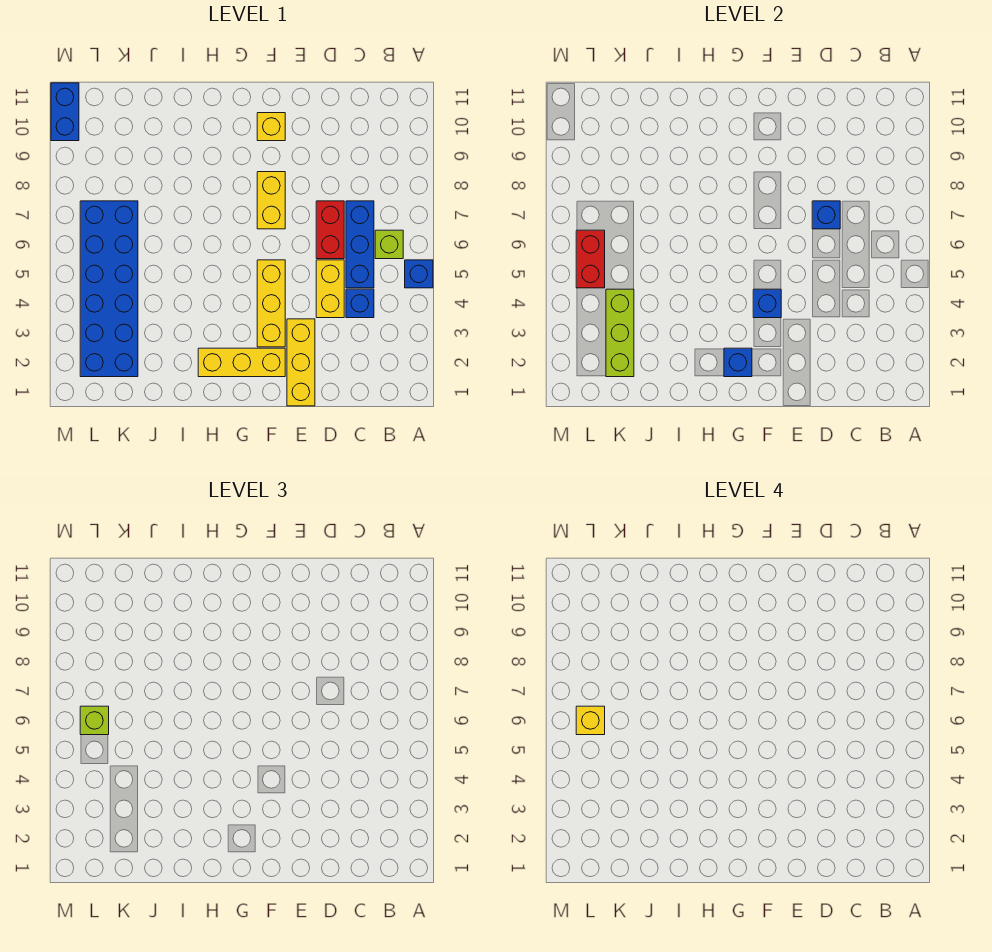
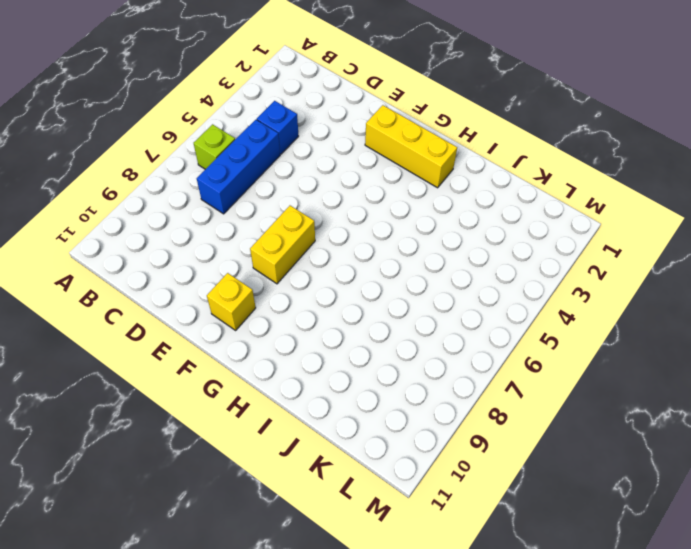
none -> blue brick A5 level 1
none -> yellow brick D4:D5 level 1
none -> red brick D6:D7 level 1

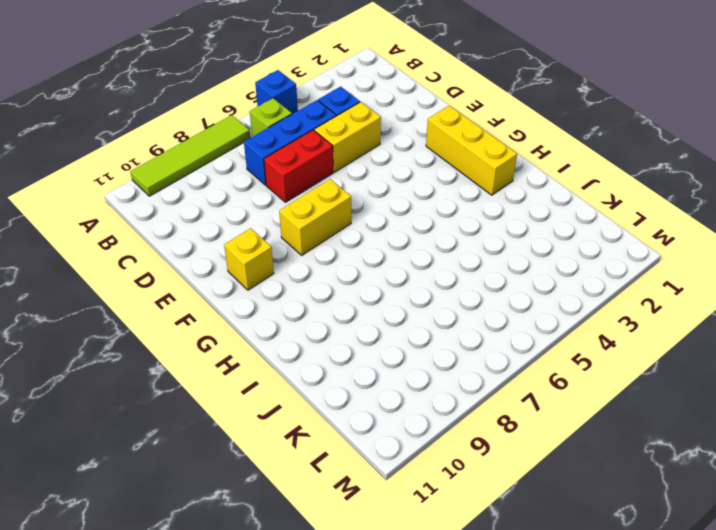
lime tile A7:A10 level 1 -> none
none -> yellow brick E1:E3 level 1
none -> yellow brick F3:F5 level 1
none -> blue brick K2:L7 level 1

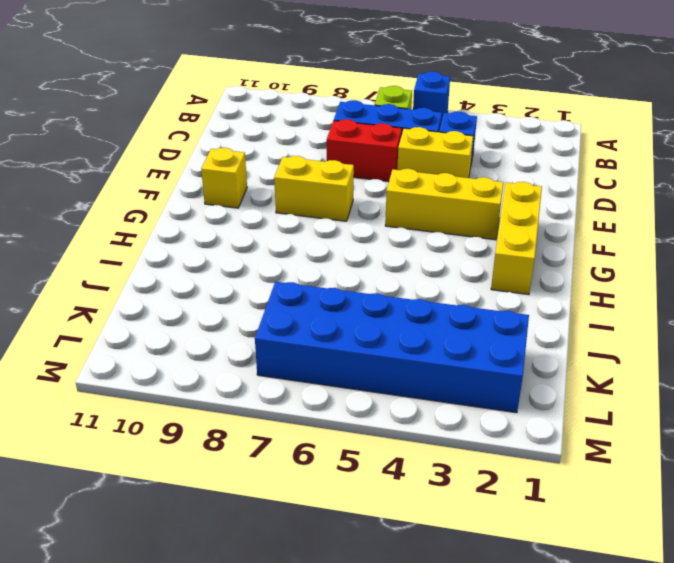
none -> yellow brick E1:E3 level 1
none -> blue brick M10:M11 level 1
none -> blue brick D7 level 2

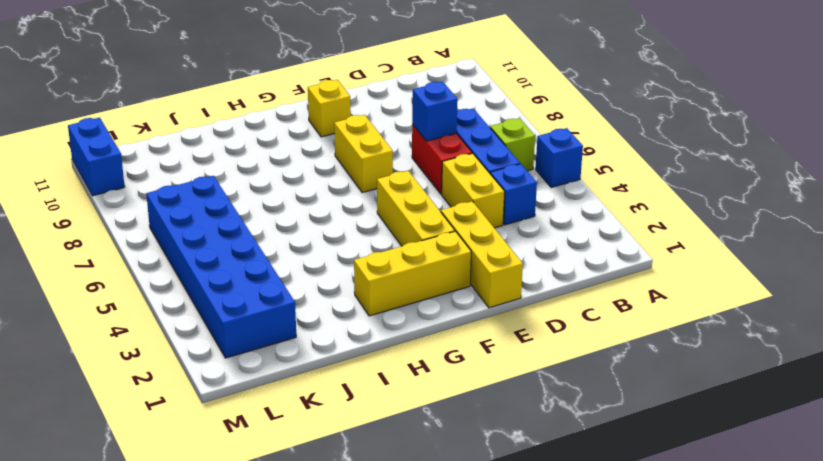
none -> blue brick F4 level 2
none -> blue brick G2 level 2
none -> lime brick K2:K4 level 2

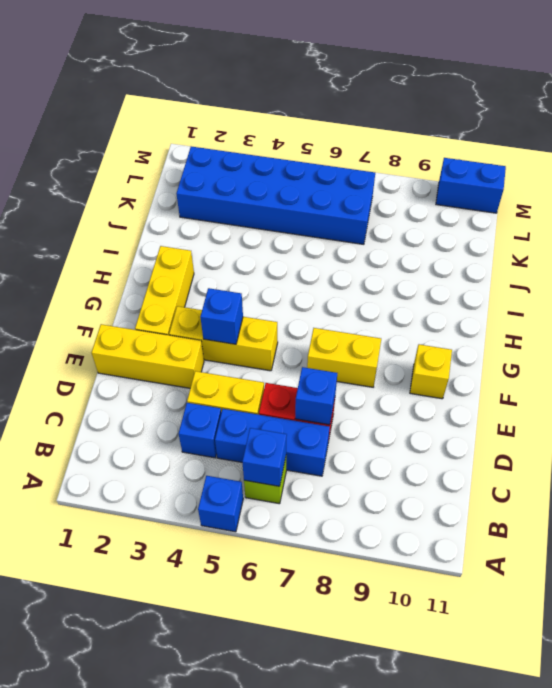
blue brick B6 level 2 -> blue brick G2 level 2
none -> lime brick K2:K4 level 2
none -> red brick L5:L6 level 2
none -> lime brick L6 level 3

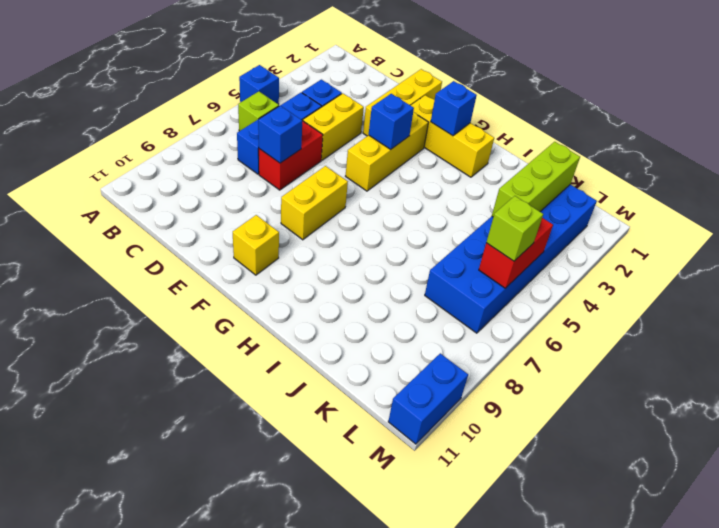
none -> yellow brick L6 level 4

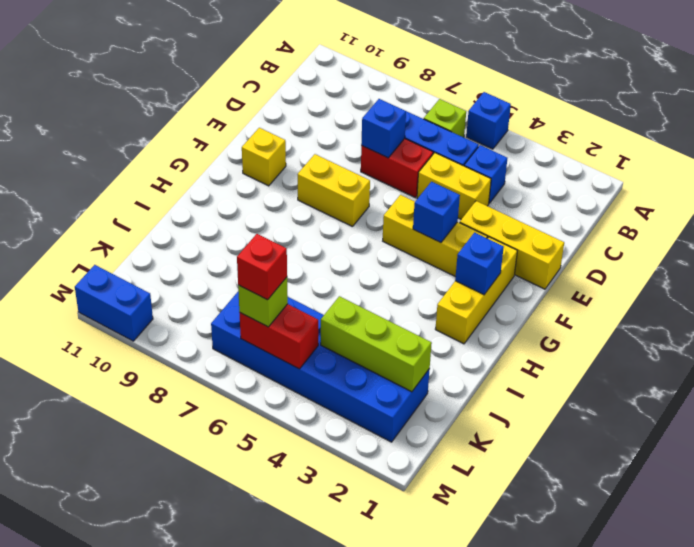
red brick L6 level 4 -> yellow brick L6 level 4

